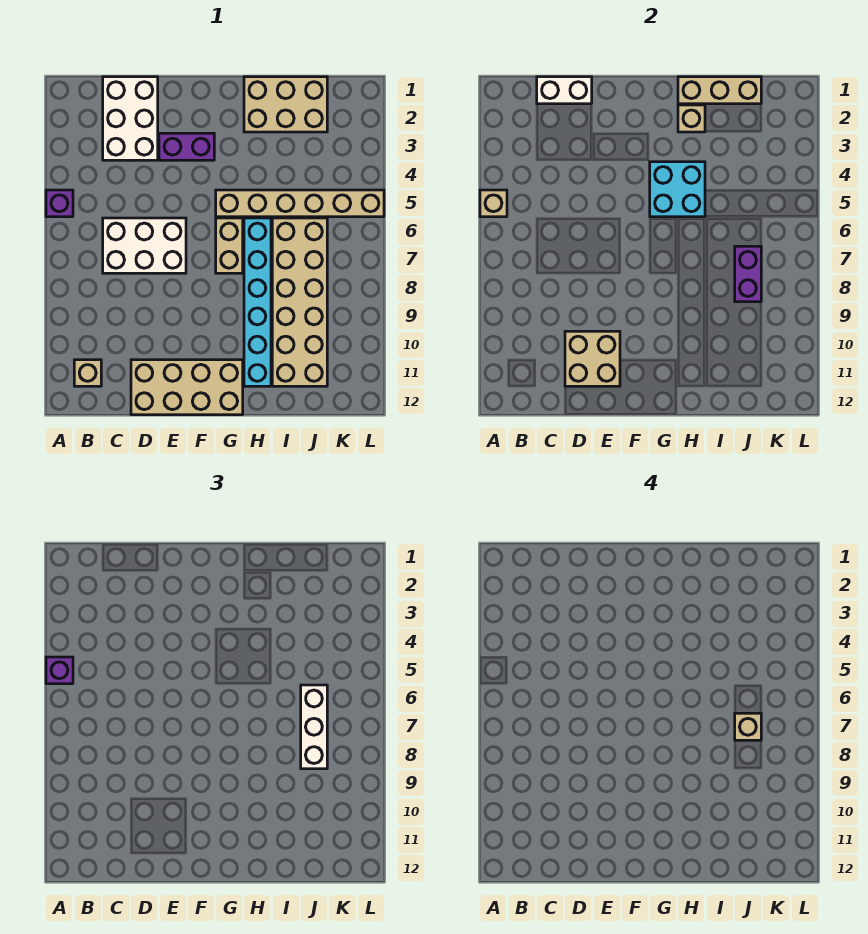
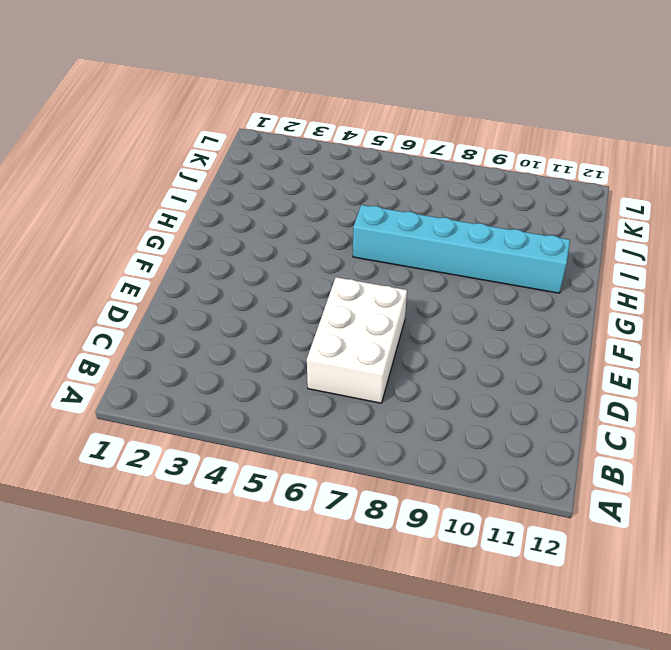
none -> purple brick A5 level 1
none -> tan brick B11 level 1
none -> white brick C1:D3 level 1

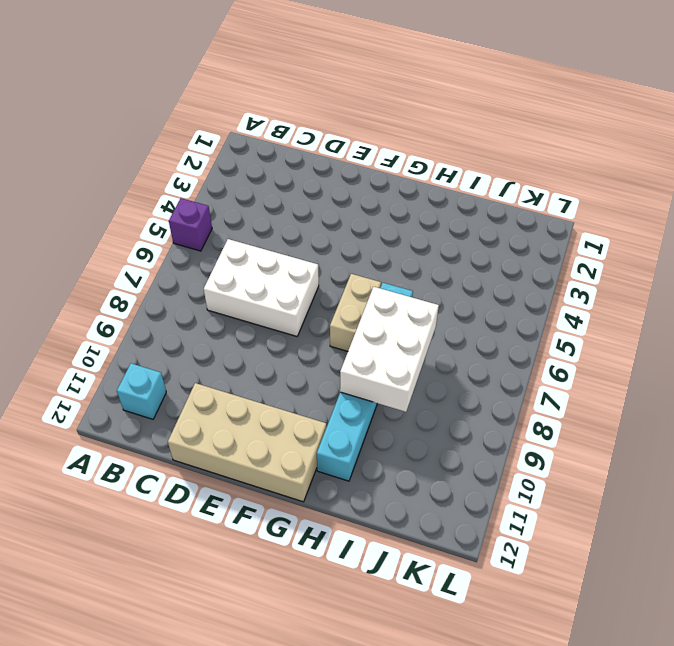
cyan brick B11 level 1 -> tan brick B11 level 1
white brick H7:I9 level 2 -> white brick C1:D3 level 1
none -> purple brick E3:F3 level 1
none -> tan brick G5:L5 level 1
none -> tan brick H1:J2 level 1

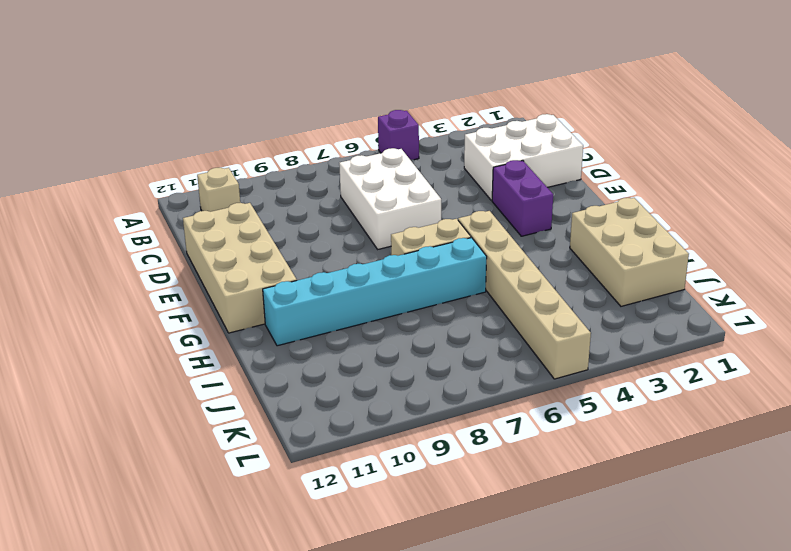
none -> tan brick I6:J11 level 1
none -> tan brick A5 level 2
none -> white brick C1:D1 level 2

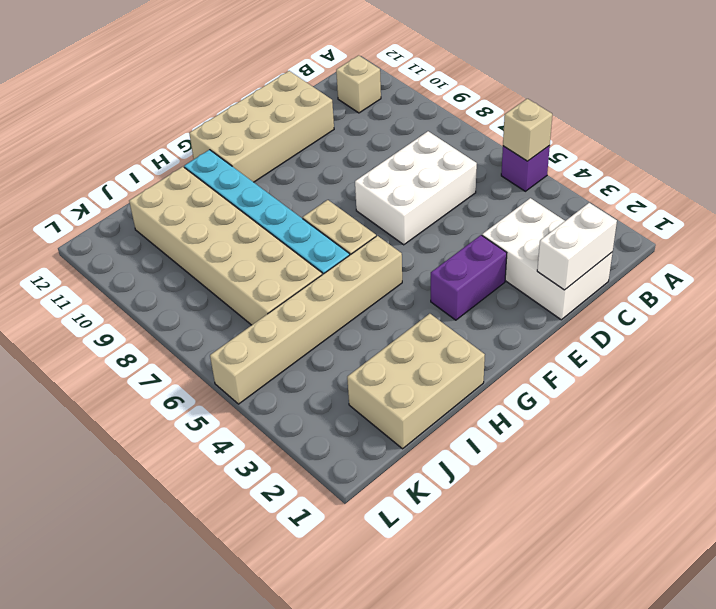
none -> tan brick D10:E11 level 2
none -> cyan brick G4:H5 level 2
none -> tan brick H1:J1 level 2

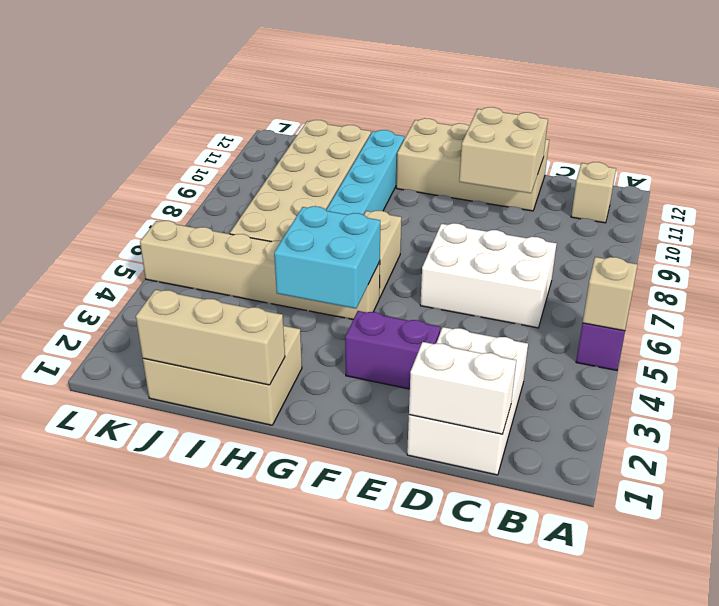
none -> tan brick H2 level 2
none -> purple brick J7:J8 level 2
none -> purple brick A5 level 3

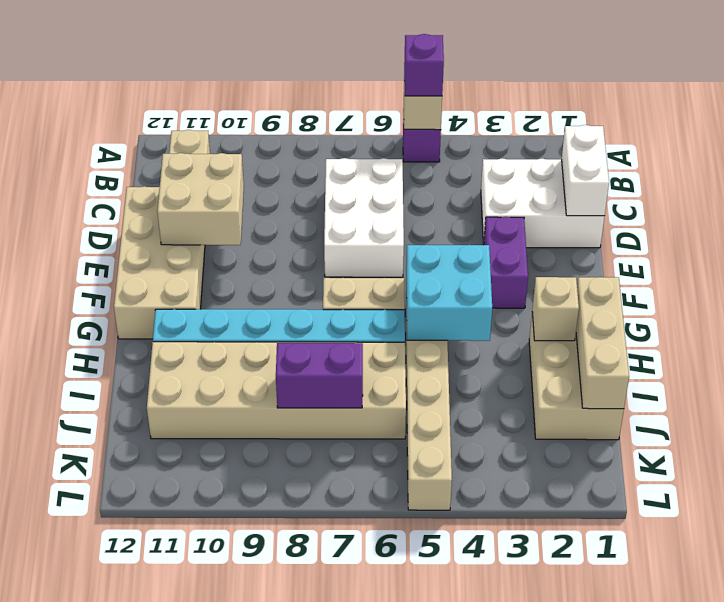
none -> white brick J6:J8 level 3
none -> tan brick J7 level 4

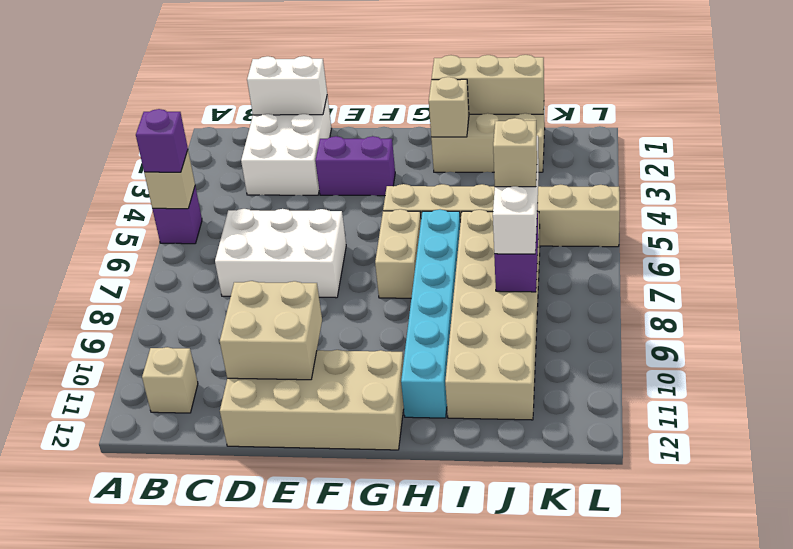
none -> cyan brick G4:H5 level 2

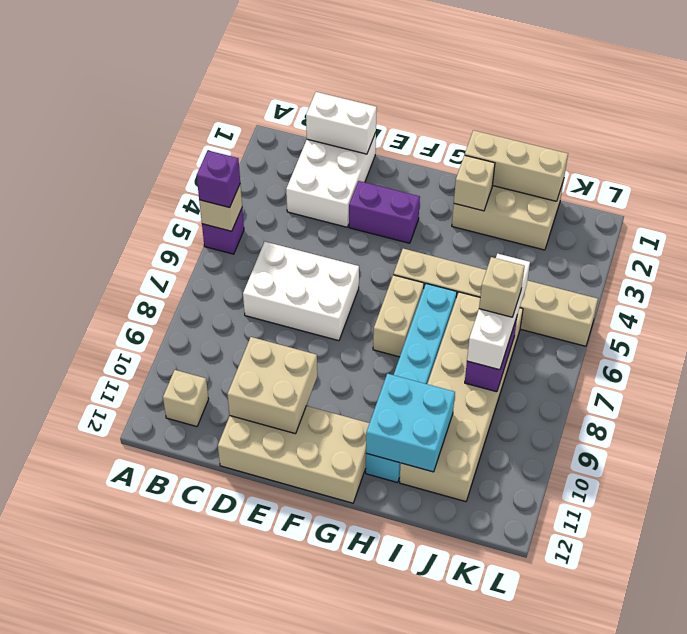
cyan brick H10:I11 level 2 -> cyan brick G4:H5 level 2

